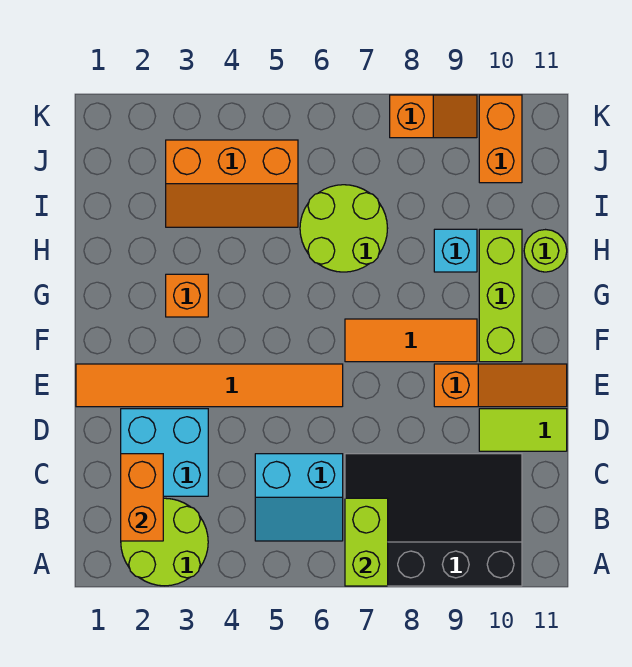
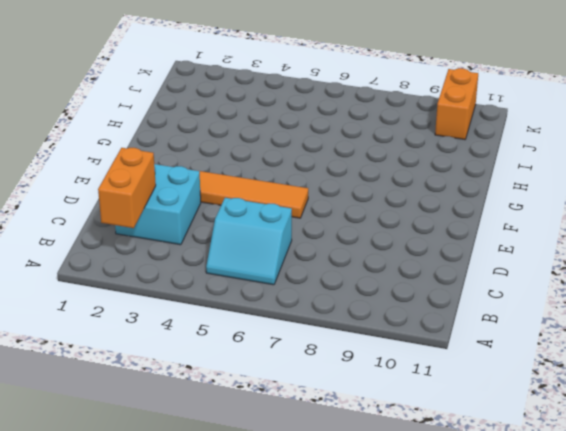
none -> lime round brick A2:B3 level 1
none -> black slope A7:C10 level 1 top A
none -> lime tile D10:D11 level 1

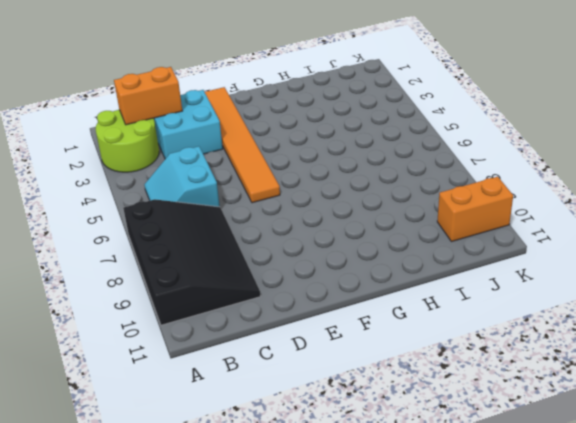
none -> lime tile D10:D11 level 1
none -> orange slope E9:E11 level 1 top 9
none -> orange tile F7:F9 level 1

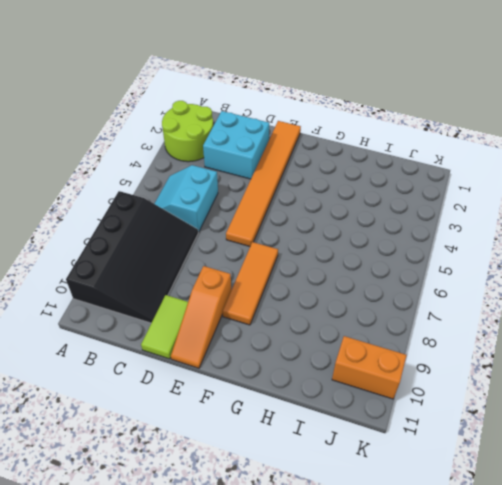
none -> lime brick F10:H10 level 1
none -> orange brick G3 level 1
none -> lime round brick H6:I7 level 1

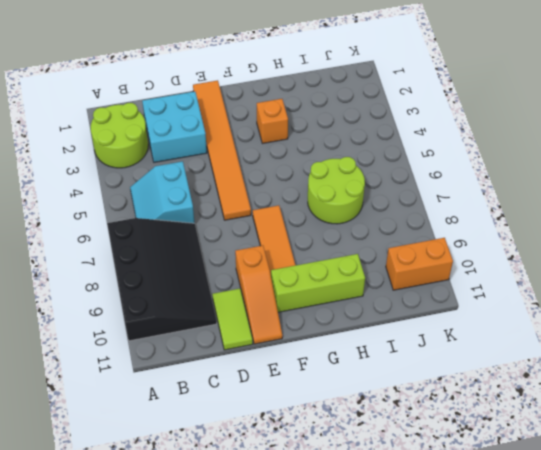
none -> cyan brick H9 level 1
none -> lime round brick H11 level 1
none -> orange slope I3:J5 level 1 top J

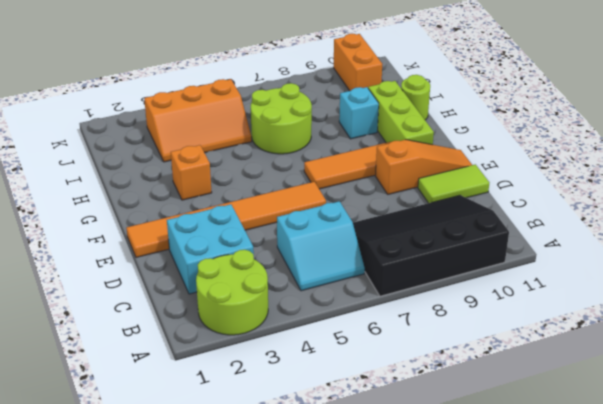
none -> orange slope K8:K9 level 1 top 8
none -> lime brick A7:B7 level 2
none -> orange brick B2:C2 level 2

